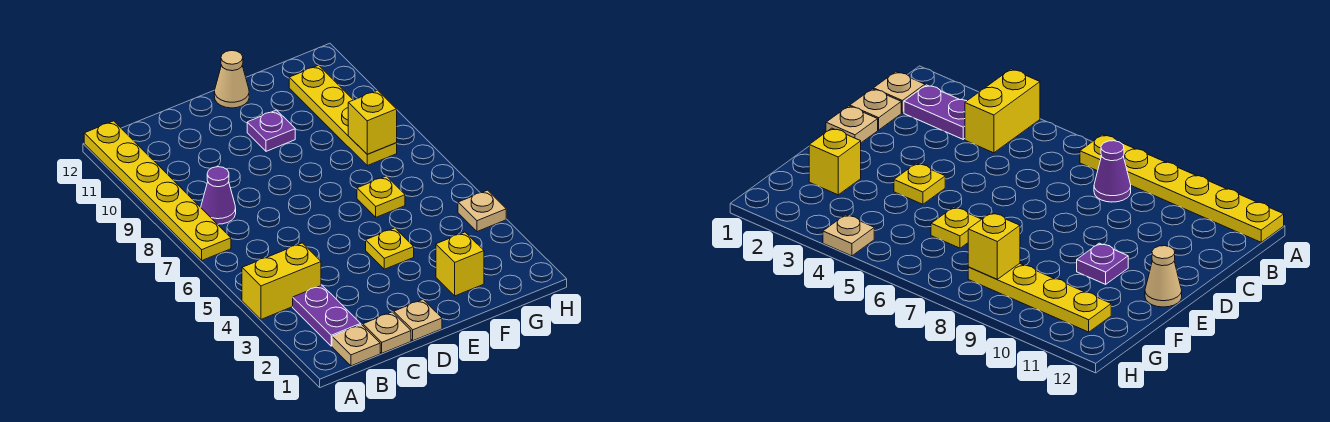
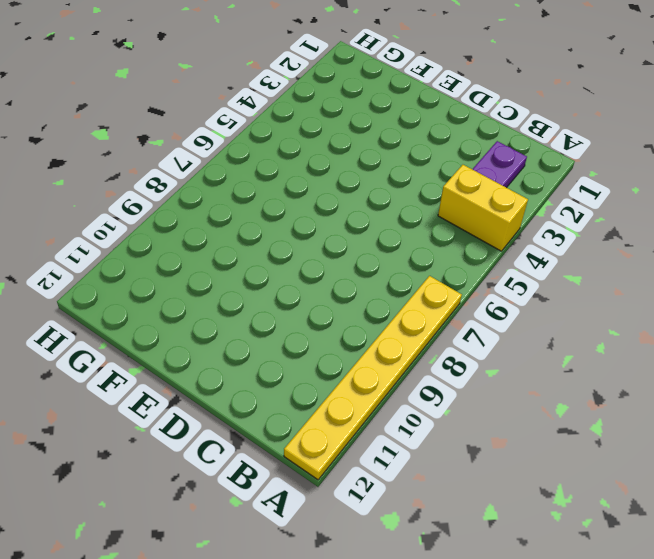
none -> tan plate B1 level 1
none -> purple cone B8 level 1
none -> tan plate C1 level 1

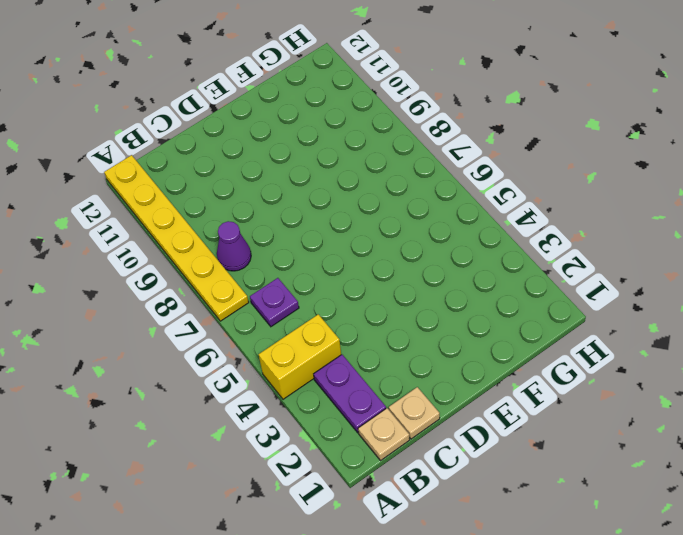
purple plate B6 level 1 -> purple plate E10 level 1
none -> tan plate D1 level 1
none -> yellow plate E4 level 1
none -> tan cone E12 level 1

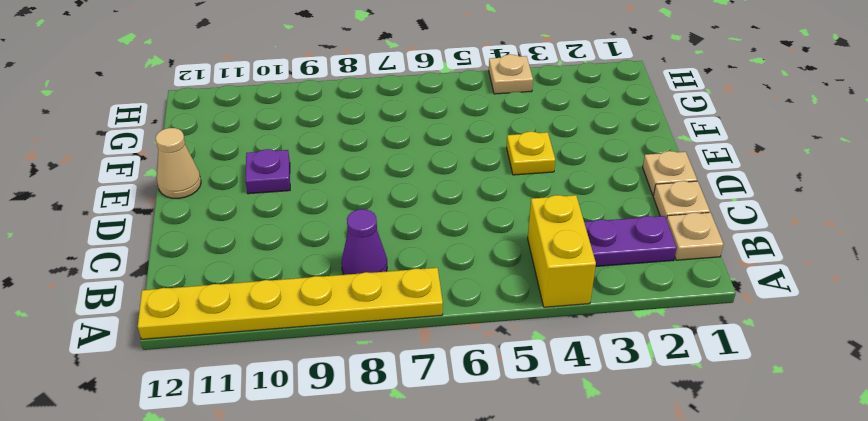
none -> yellow brick F2 level 1
none -> yellow plate F6 level 1
none -> yellow plate G8:G11 level 1

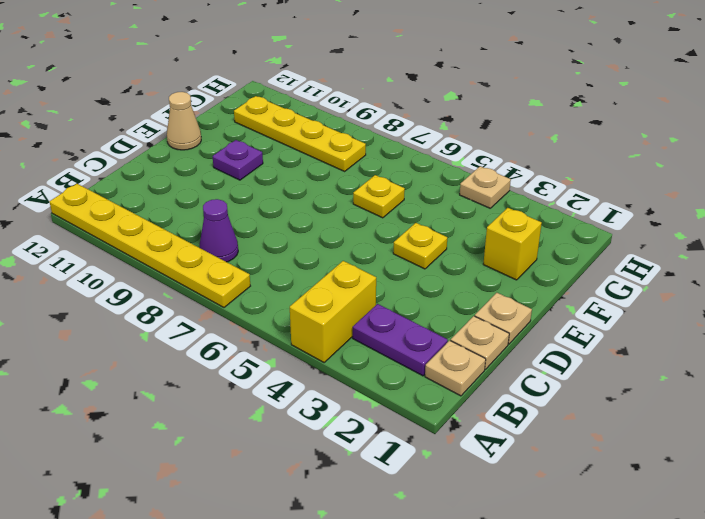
none -> yellow brick G8 level 2

